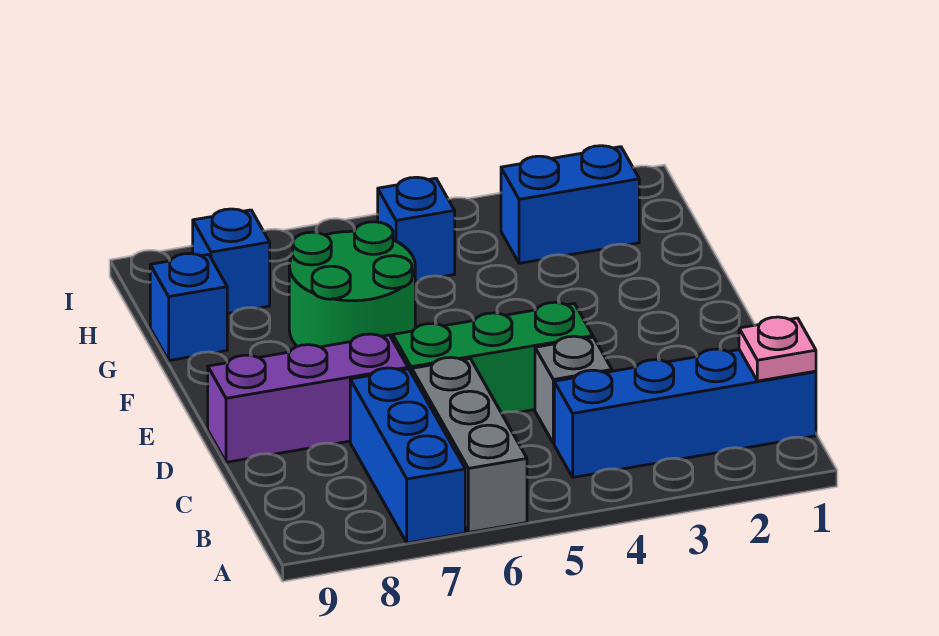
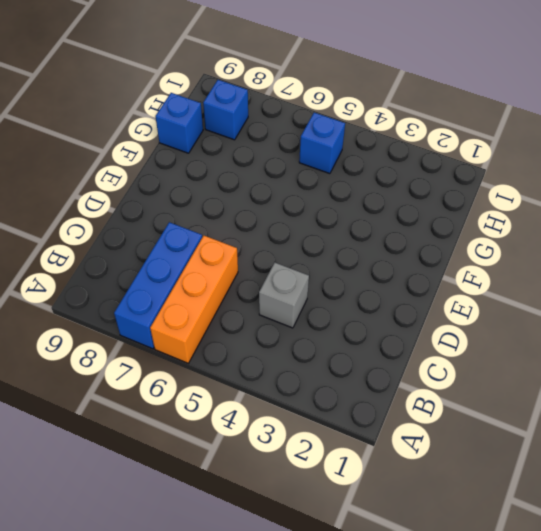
orange brick A6:C6 level 1 -> grey brick A6:C6 level 1
none -> blue brick B1:B4 level 1
none -> green brick D4:D6 level 1
none -> purple brick D7:D9 level 1

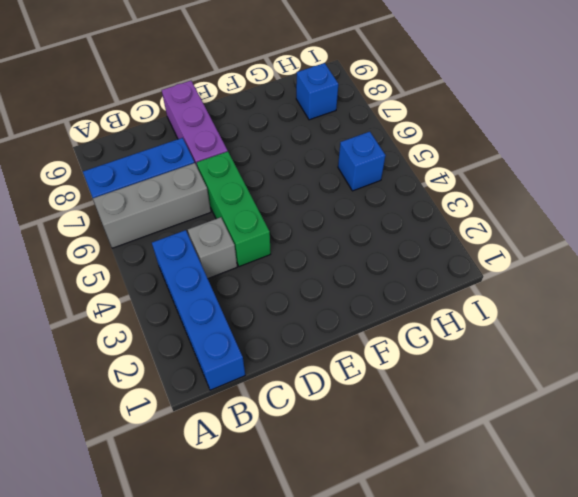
none -> green round brick F6:G7 level 1
none -> blue brick G9 level 1
none -> blue brick H2:H3 level 1

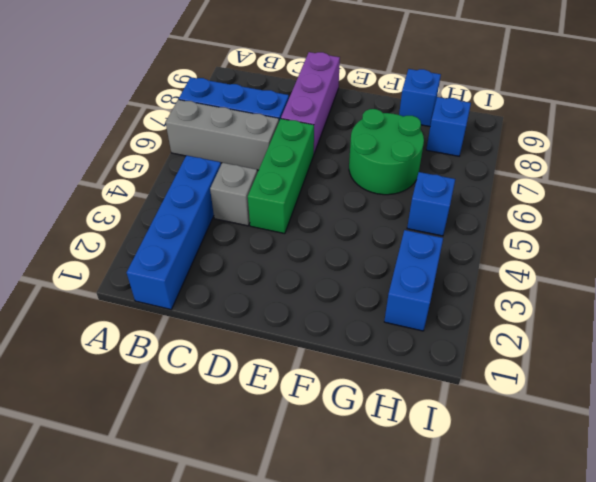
none -> pink plate B1 level 2

